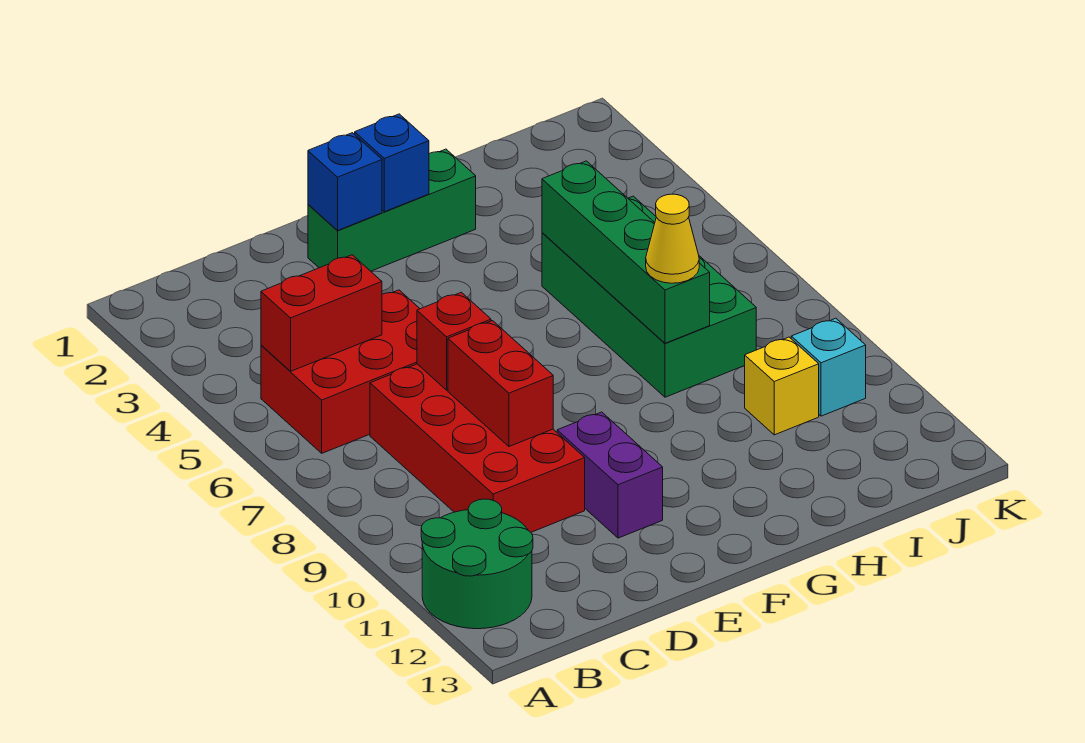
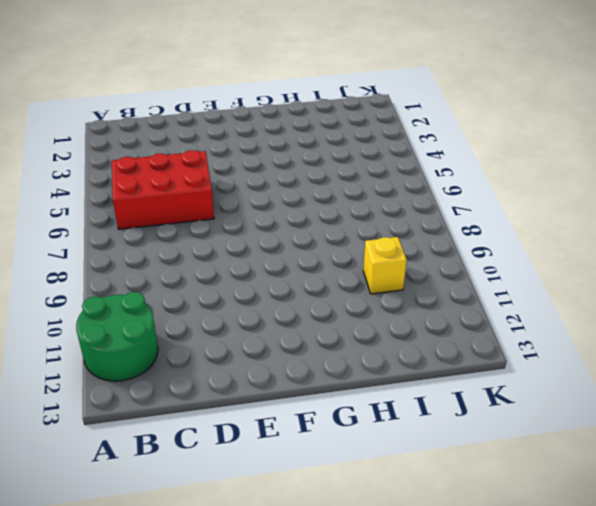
none -> red brick C7:D10 level 1
none -> green brick E2:G2 level 1
none -> purple brick E10:E11 level 1

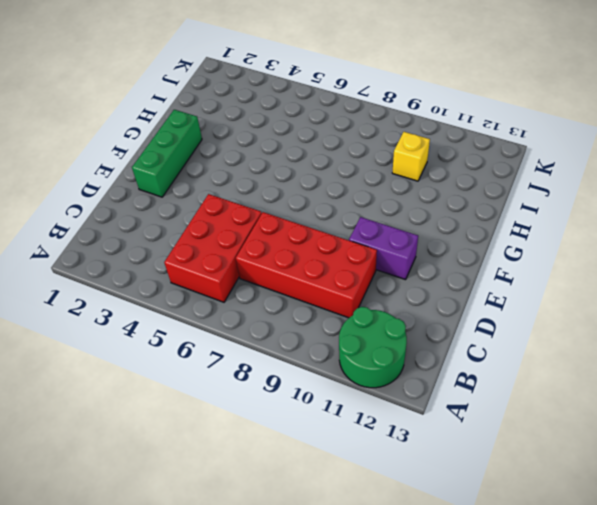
none -> green brick H5:I8 level 1
none -> cyan brick J10 level 1
none -> red brick B5:C5 level 2

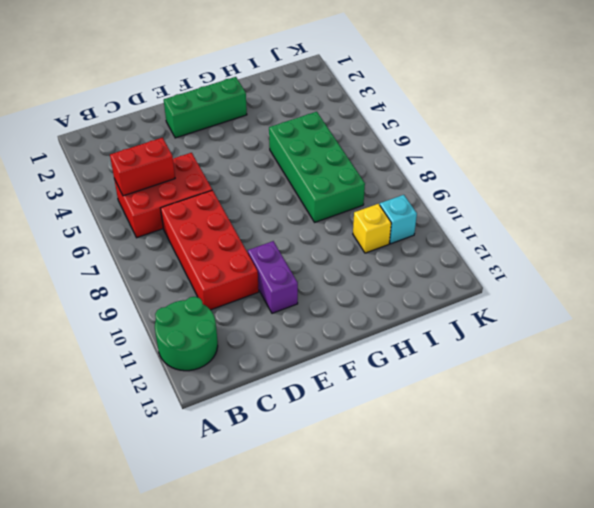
none -> red brick D7 level 2
none -> red brick D8:D9 level 2
none -> blue brick E2 level 2

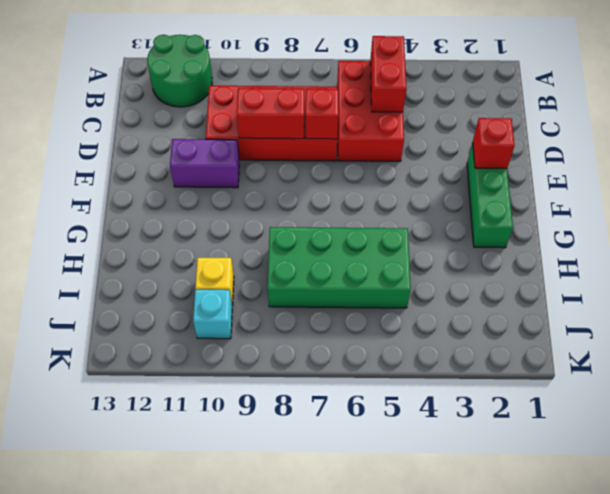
red brick E2 level 2 -> blue brick E2 level 2
none -> blue brick F2 level 2
none -> green brick H5:H8 level 2
none -> yellow cone H8 level 3

